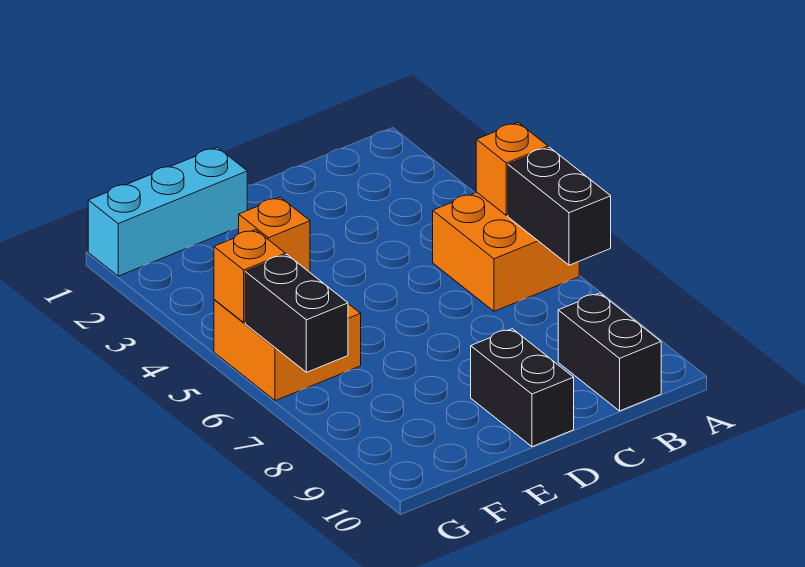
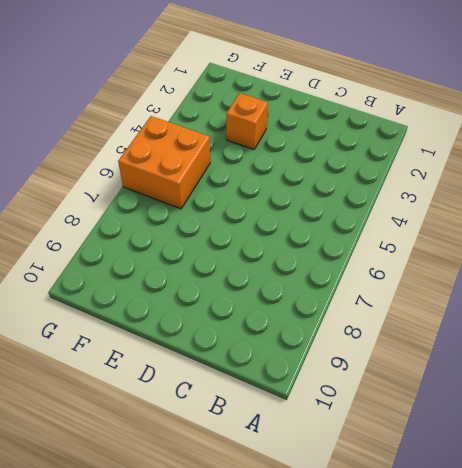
none -> orange brick A5:B6 level 1
none -> black brick B9:B10 level 1

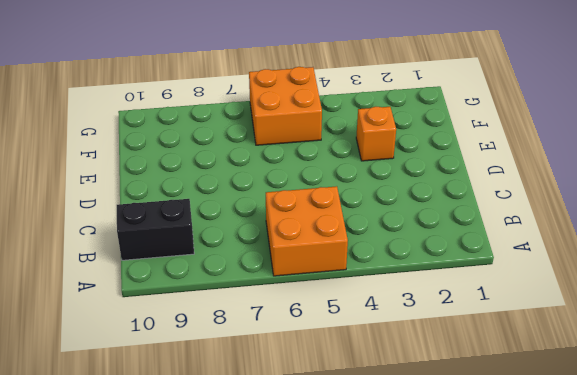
none -> black brick D9:D10 level 1
none -> cyan brick E1:G1 level 1

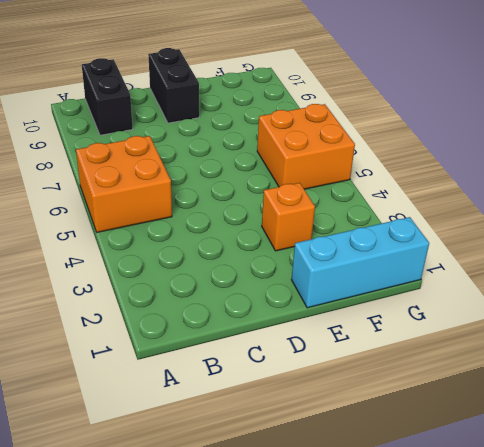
none -> orange brick A5 level 2
none -> black brick A6:A7 level 2

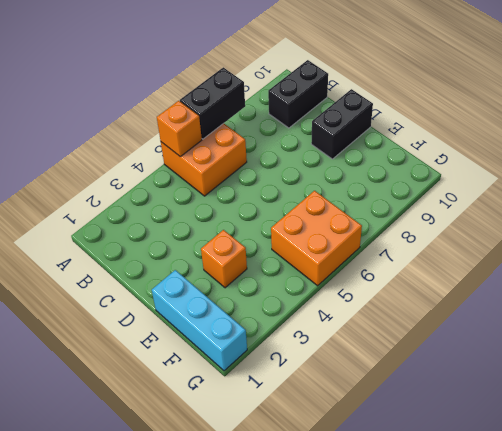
none -> orange brick G5 level 2
none -> black brick G6:G7 level 2

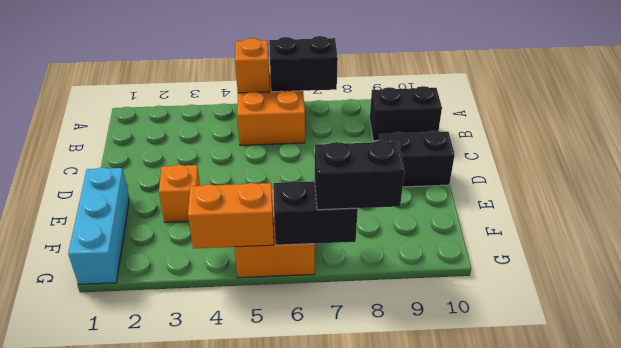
orange brick G4:G5 level 2 -> orange brick G5 level 2
black brick G7:G8 level 3 -> none

